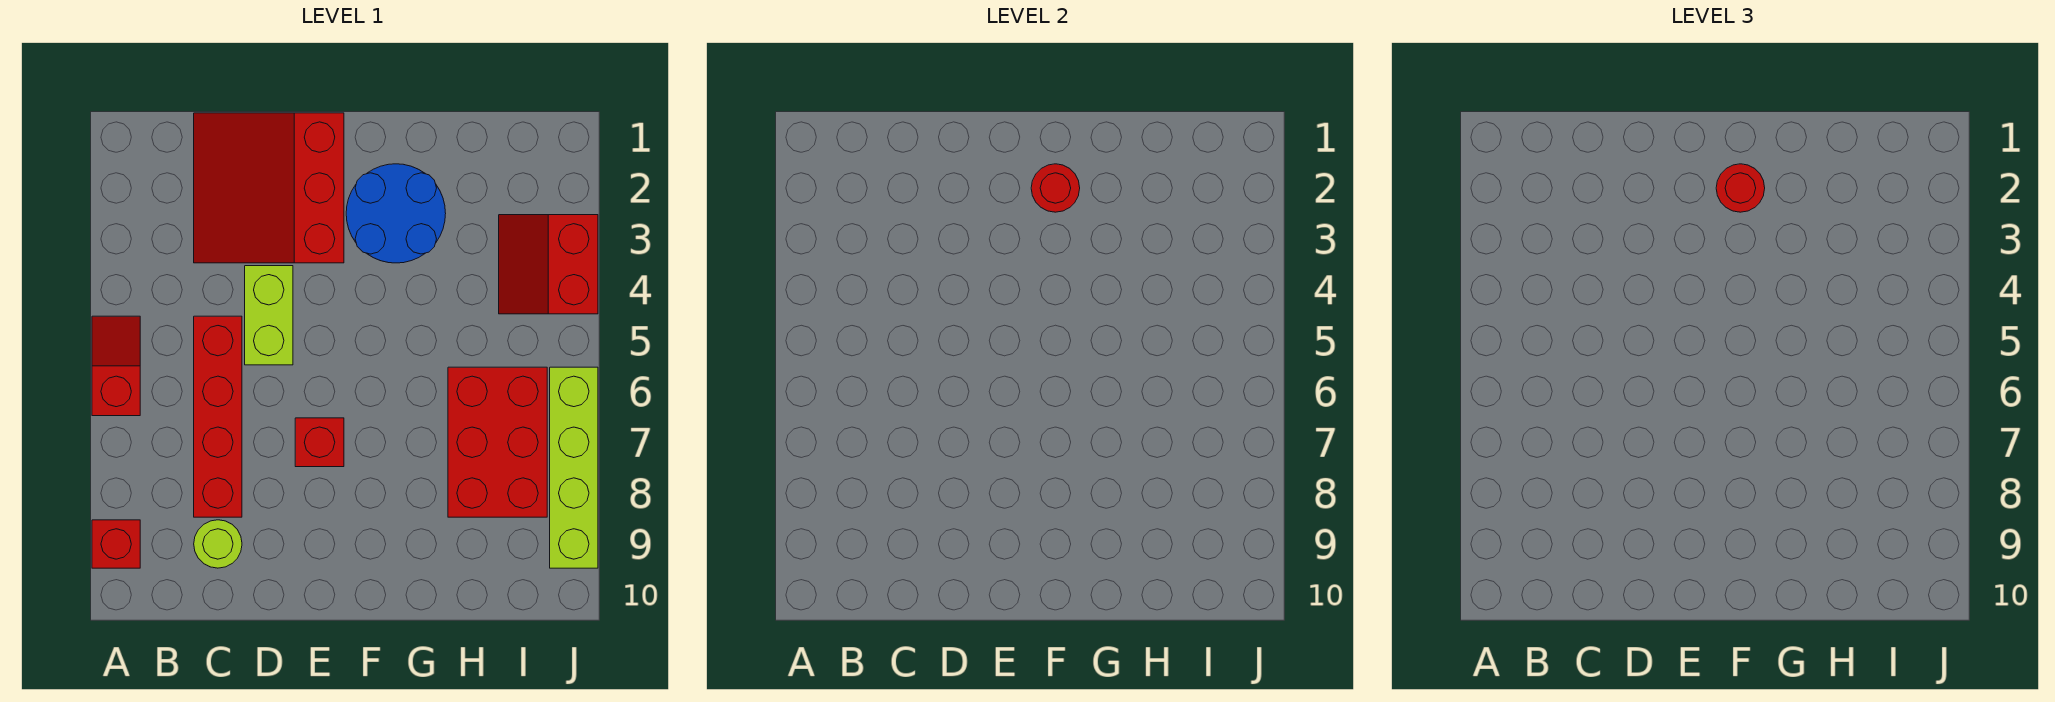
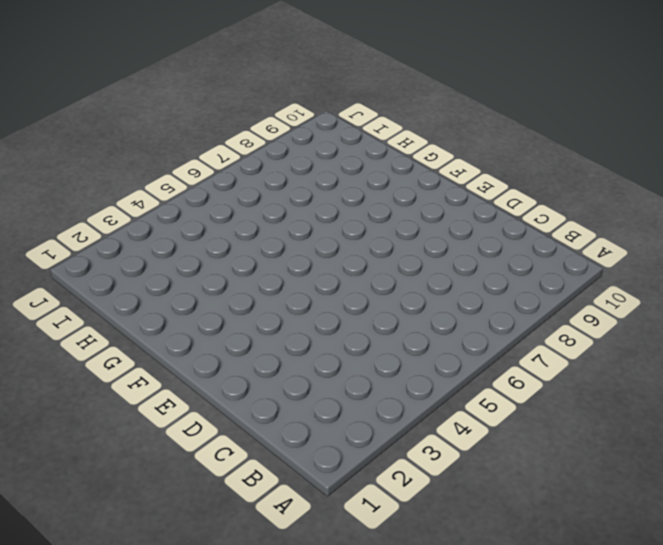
none -> red slope A5:A6 level 1 top 6
none -> red brick A9 level 1
none -> red slope C1:E3 level 1 top E

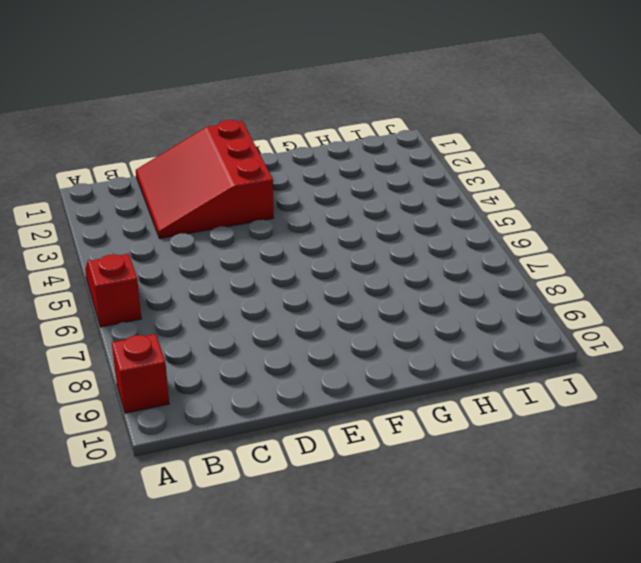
none -> red brick C5:C8 level 1
none -> lime round brick C9 level 1
none -> lime brick D4:D5 level 1

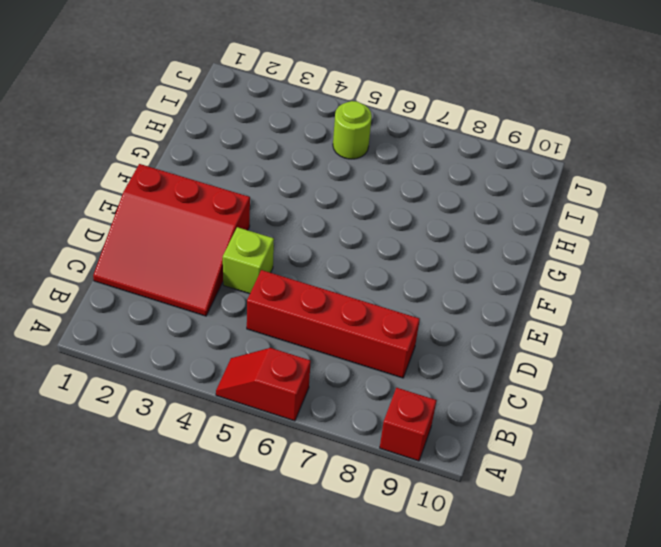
lime brick D4 level 1 -> lime brick D4:D5 level 1
lime round brick I5 level 1 -> lime round brick C9 level 1
none -> red brick E7 level 1
none -> blue round brick F2:G3 level 1
none -> red brick H6:I8 level 1

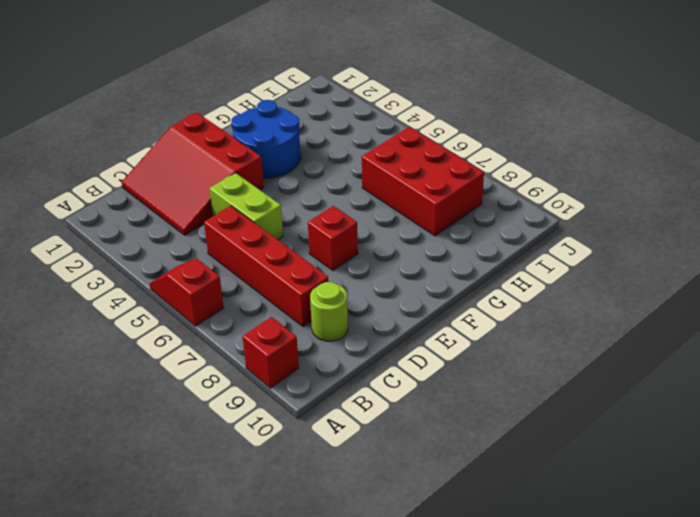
none -> red slope I3:J4 level 1 top J
none -> lime brick J6:J9 level 1
none -> red round brick F2 level 2

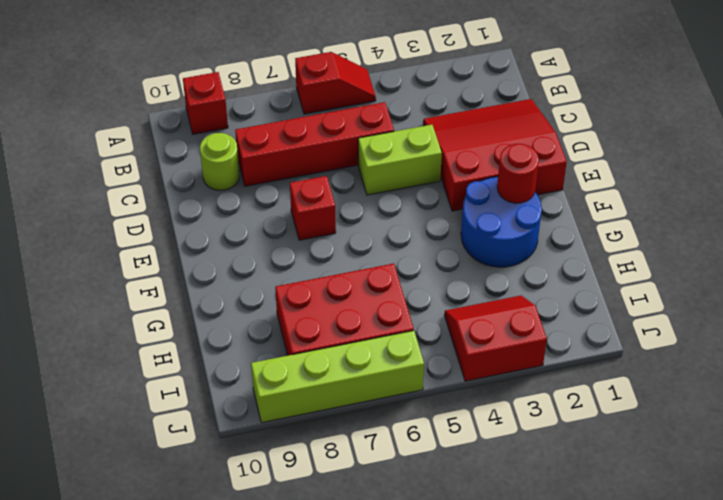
none -> red round brick F2 level 3

